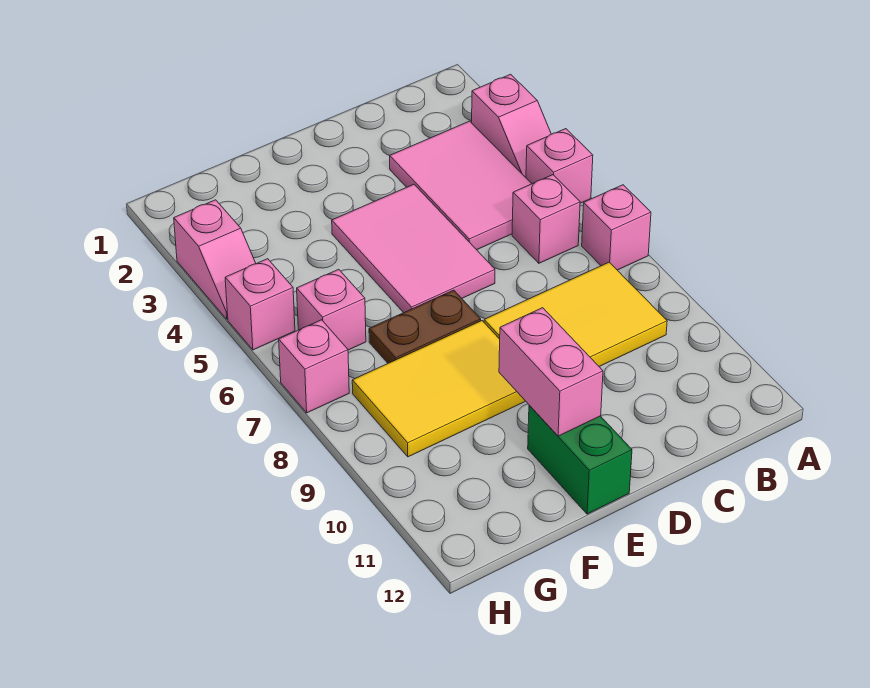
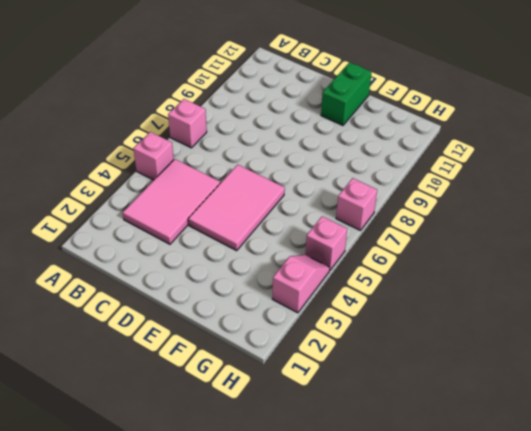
none -> pink slope A3:A4 level 1 top 3
none -> pink brick B6 level 1
none -> yellow tile B8:D9 level 1

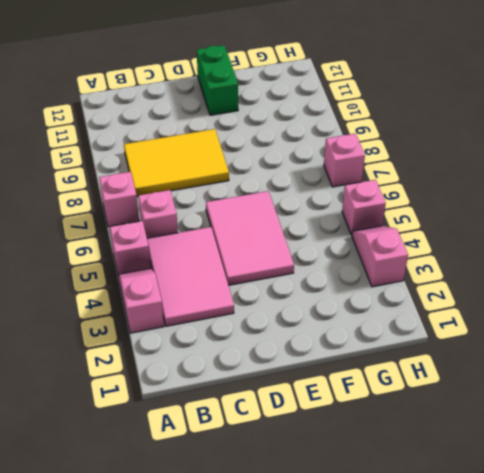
none -> brown plate E7:F7 level 1
none -> yellow tile E8:G9 level 1
none -> pink brick G6 level 1

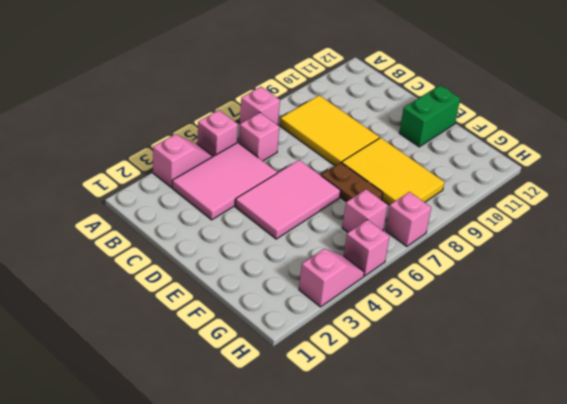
none -> pink brick E10:E11 level 2

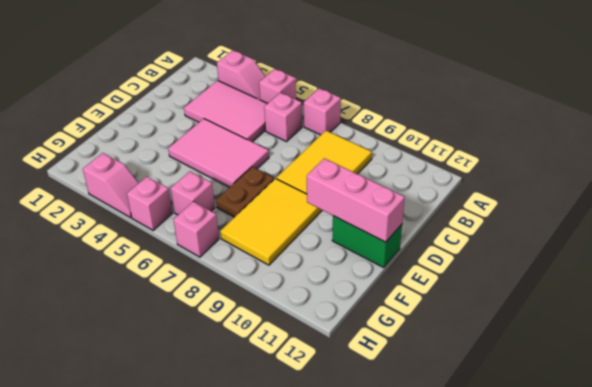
pink brick E10:E12 level 2 -> pink brick E10:E11 level 2

